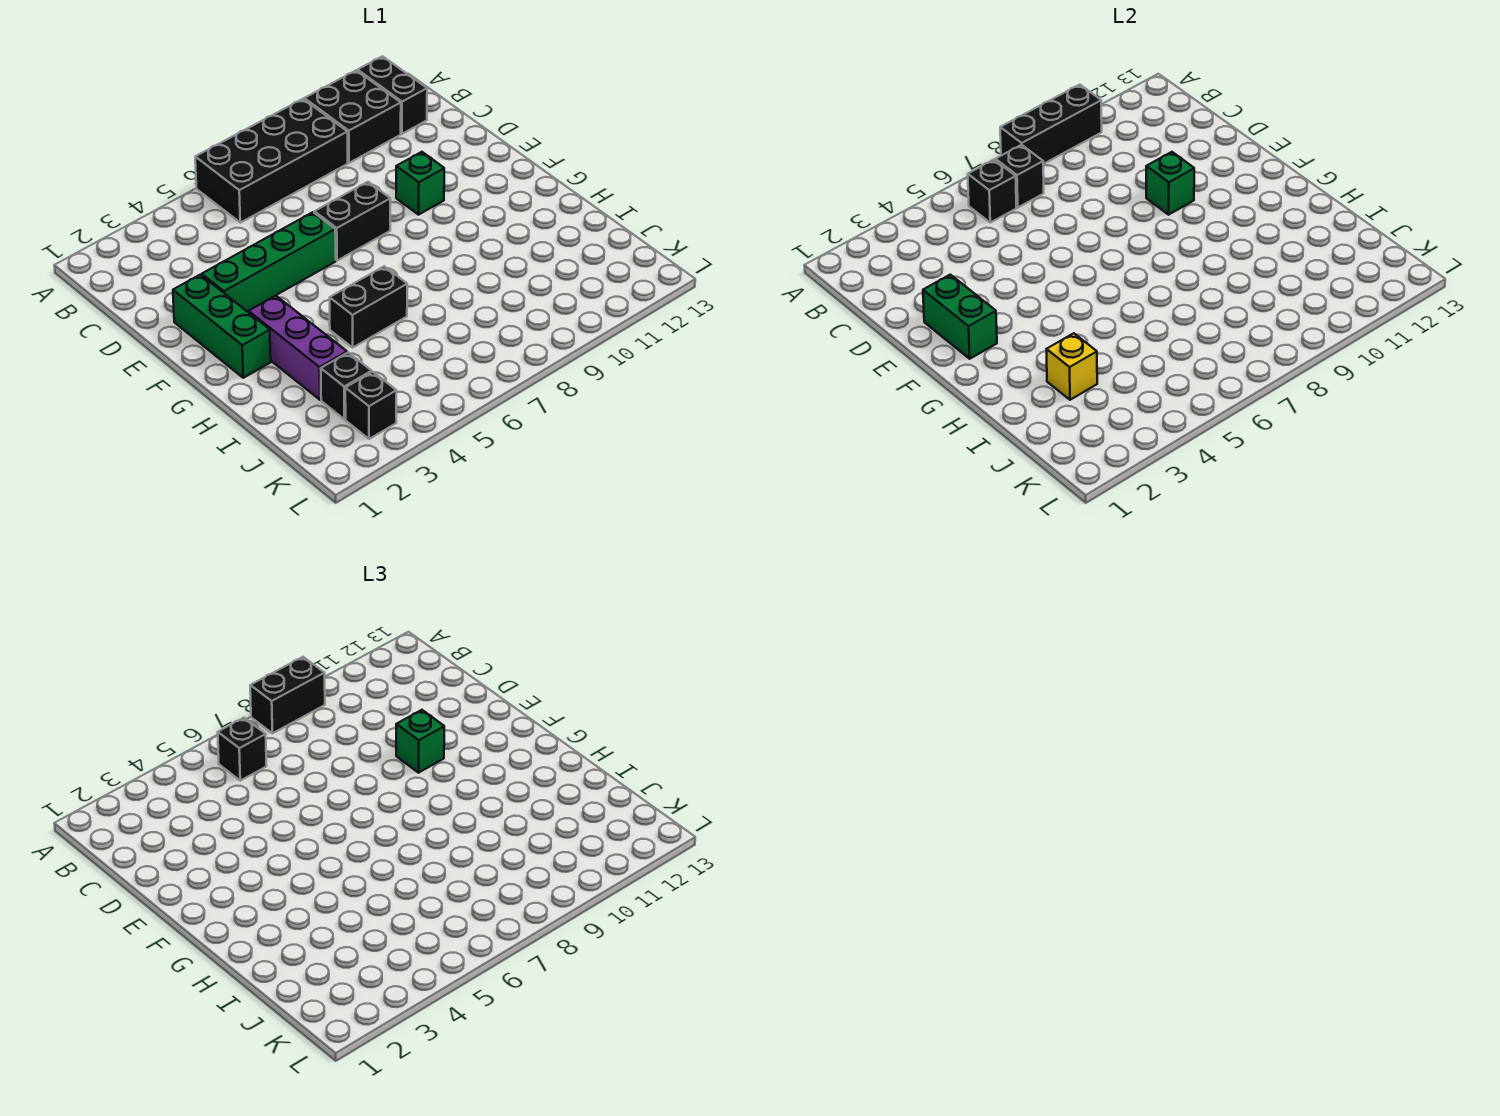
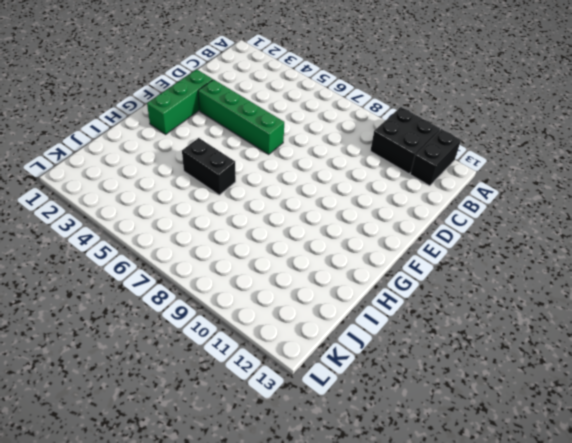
none -> black brick A6:B9 level 1
none -> black brick E7:E8 level 1
none -> green brick E10 level 1

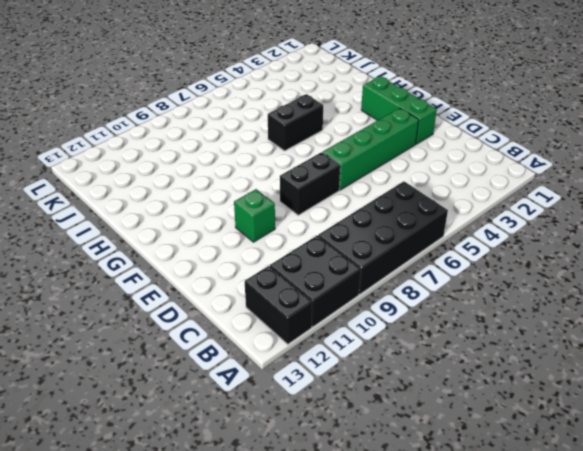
none -> purple brick G3:I3 level 1
none -> black brick J3 level 1
none -> black brick K3 level 1

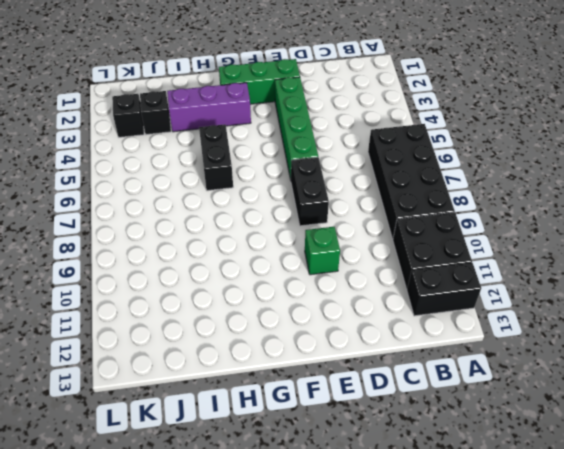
none -> black brick A8:A10 level 2
none -> black brick B6 level 2
none -> black brick B7 level 2

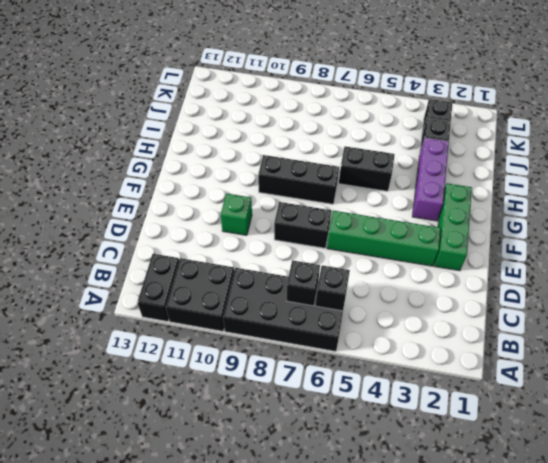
black brick G7:G9 level 1 -> black brick A8:A10 level 2
none -> green brick E2:F2 level 2
none -> green brick E10 level 2
none -> yellow brick I3 level 2

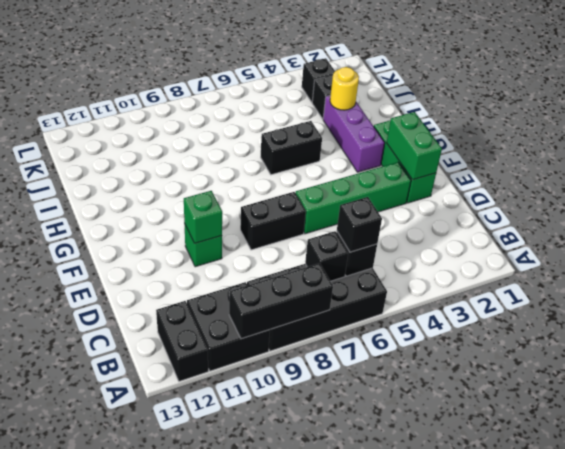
yellow round brick I3 level 2 -> yellow brick I3 level 2
none -> black brick A8:A9 level 3
none -> green brick E10 level 3

